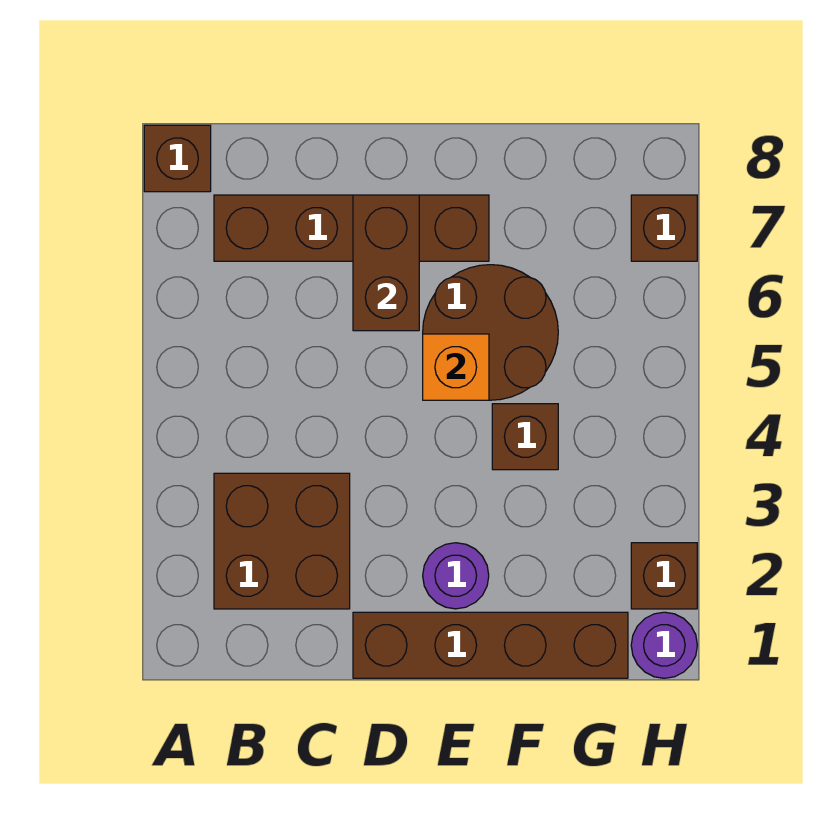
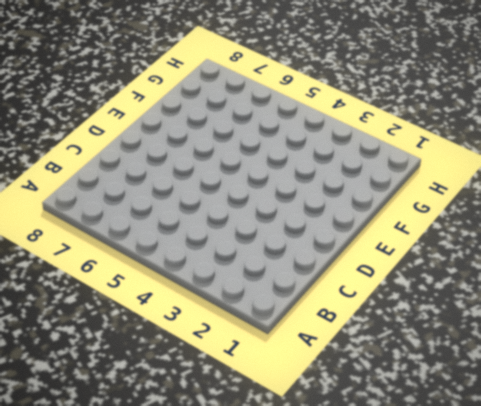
none -> brown brick A8 level 1
none -> brown brick B2:C3 level 1
none -> brown brick B7:E7 level 1

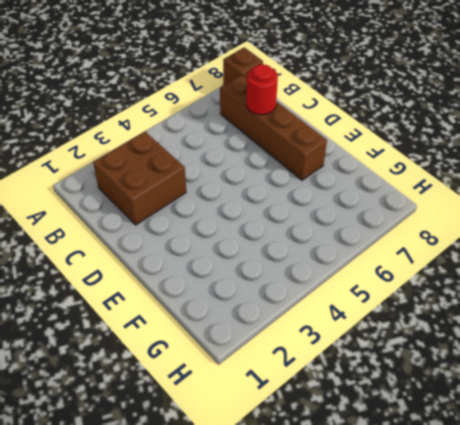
red round brick C7 level 2 -> none
none -> brown brick D1:G1 level 1
none -> purple round brick E2 level 1
none -> brown round brick E5:F6 level 1

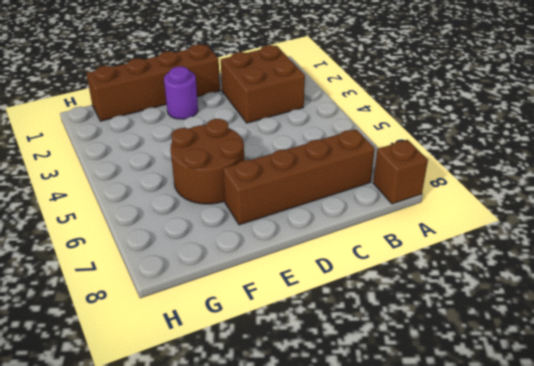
none -> brown brick F4 level 1
none -> purple round brick H1 level 1
none -> brown brick H2 level 1

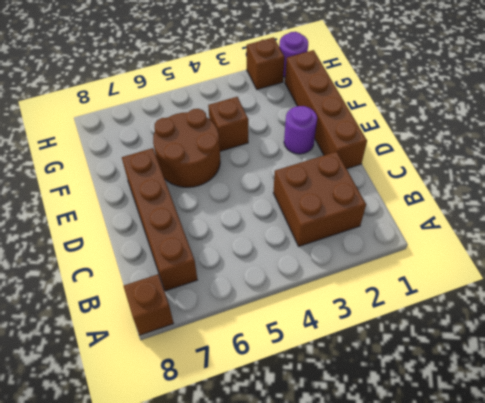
none -> brown brick H7 level 1
none -> brown brick D6:D7 level 2
none -> orange brick E5 level 2

